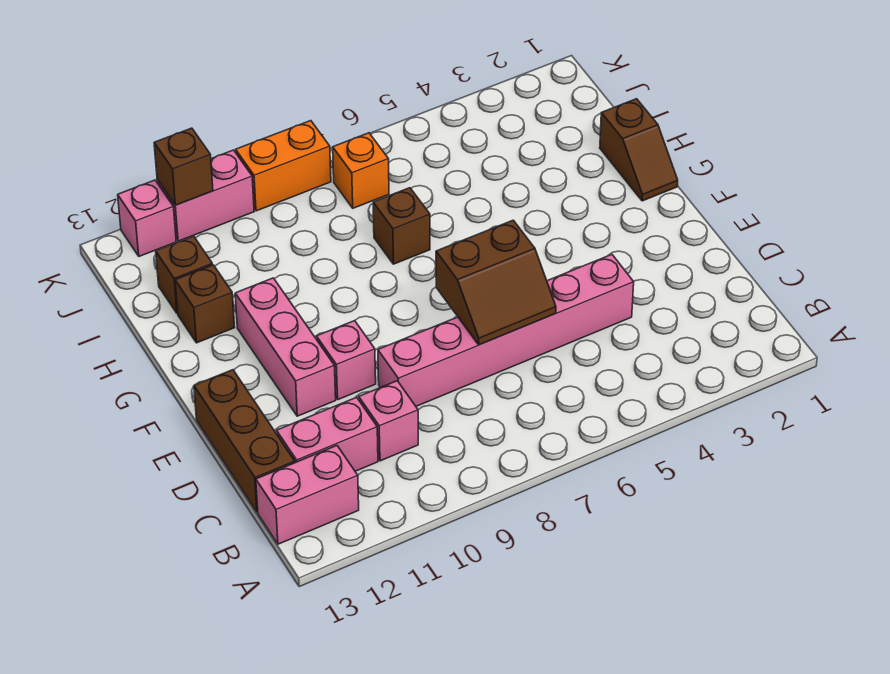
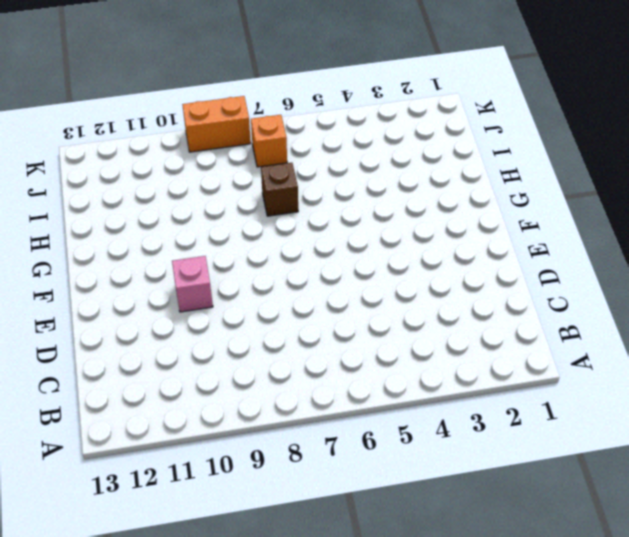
none -> pink brick B12:B13 level 1
none -> pink brick C10 level 1
none -> pink brick C11:C12 level 1

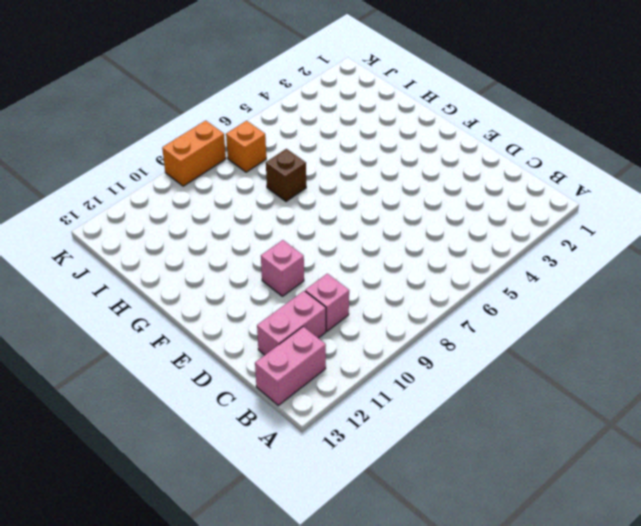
none -> brown brick C13:E13 level 1
none -> pink brick D4:D9 level 1
none -> pink brick E11:G11 level 1

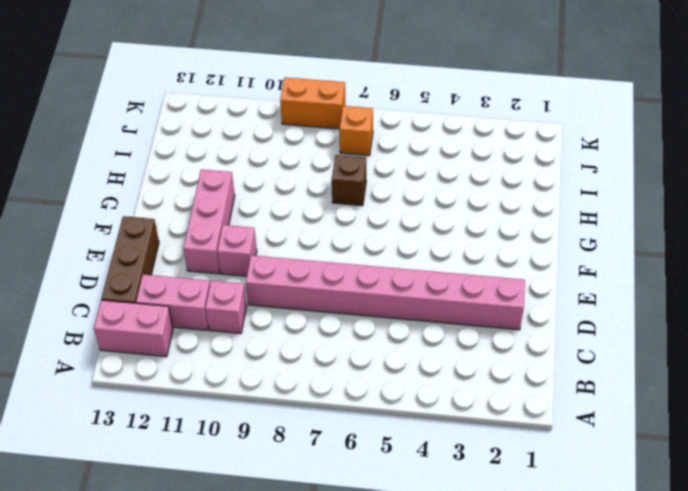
pink brick D2:D9 level 1 -> pink brick D4:D9 level 1
none -> brown slope G1:H1 level 1 top H
none -> brown brick H12 level 1
none -> brown brick I12 level 1

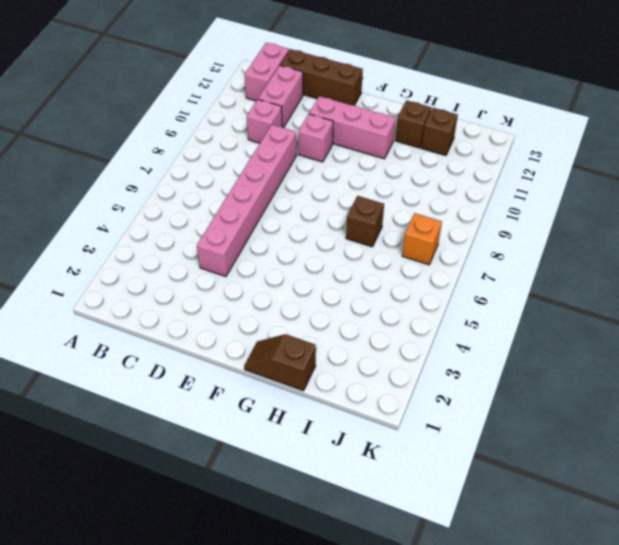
none -> orange brick K8:K9 level 1
none -> pink brick K10:K11 level 1
none -> pink brick K12 level 1

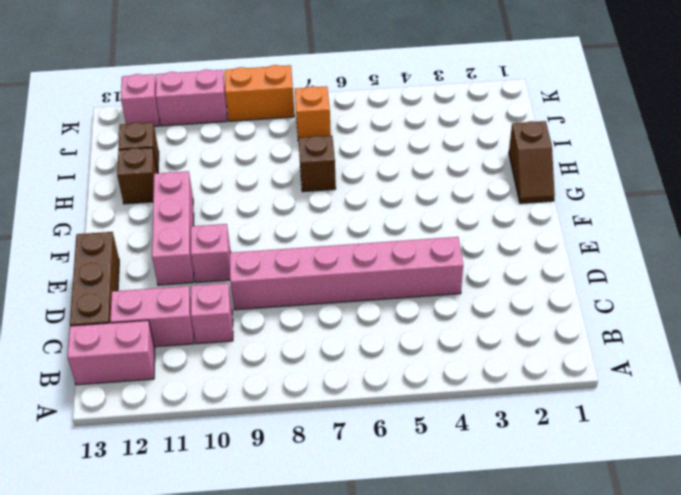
none -> brown slope D6:E7 level 2 top E
none -> brown brick K11 level 2

